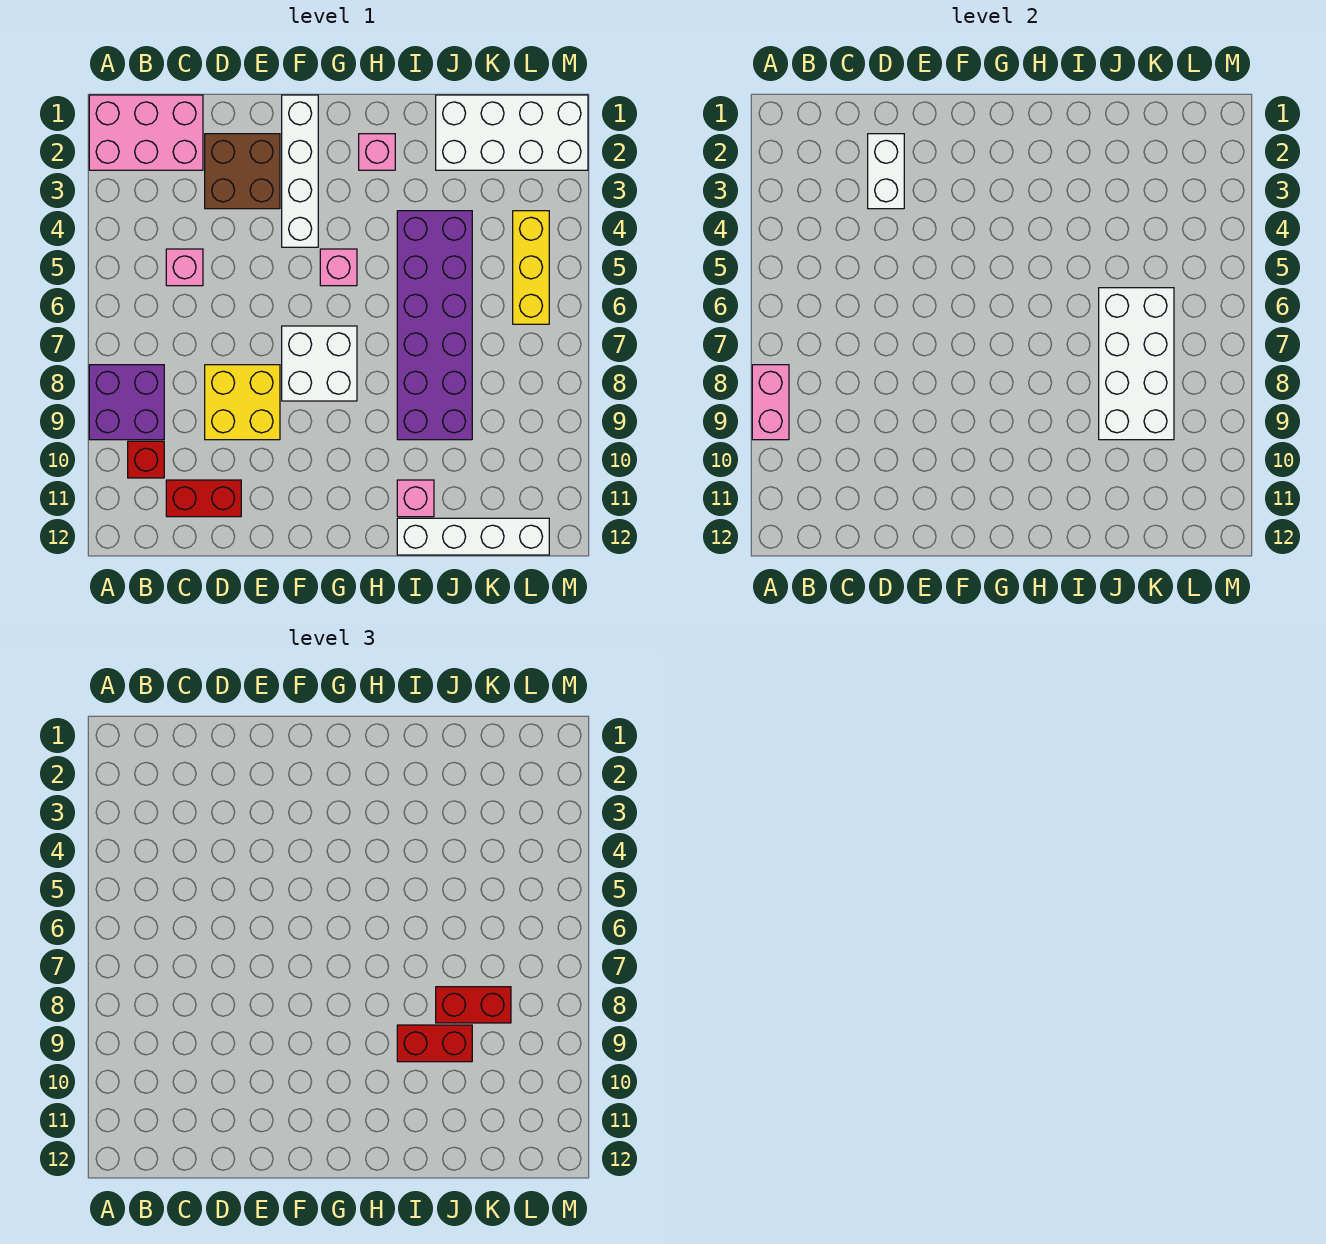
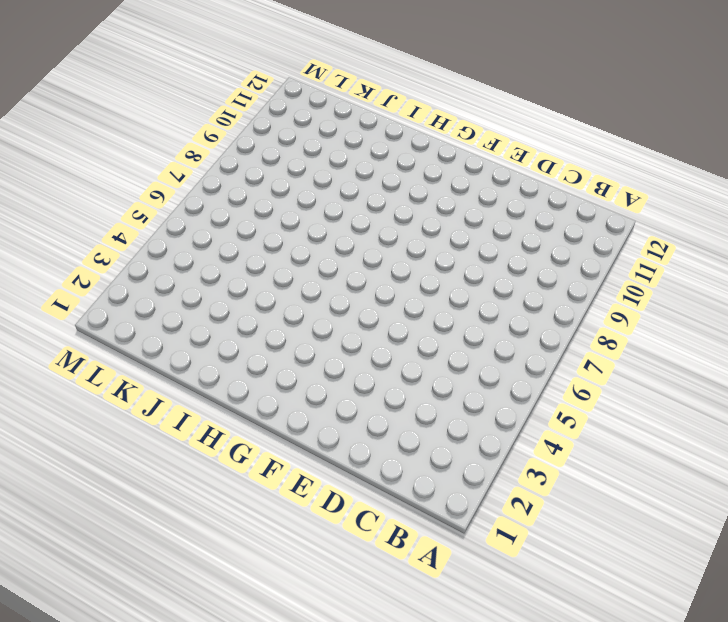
none -> pink brick A1:C2 level 1
none -> purple brick A8:B9 level 1
none -> red brick B10 level 1

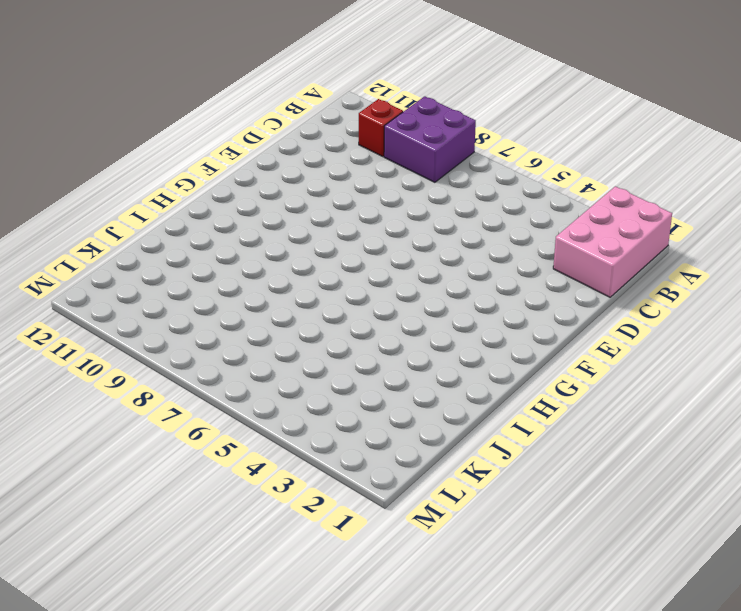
none -> pink brick C5 level 1
none -> red brick C11:D11 level 1
none -> brown brick D2:E3 level 1

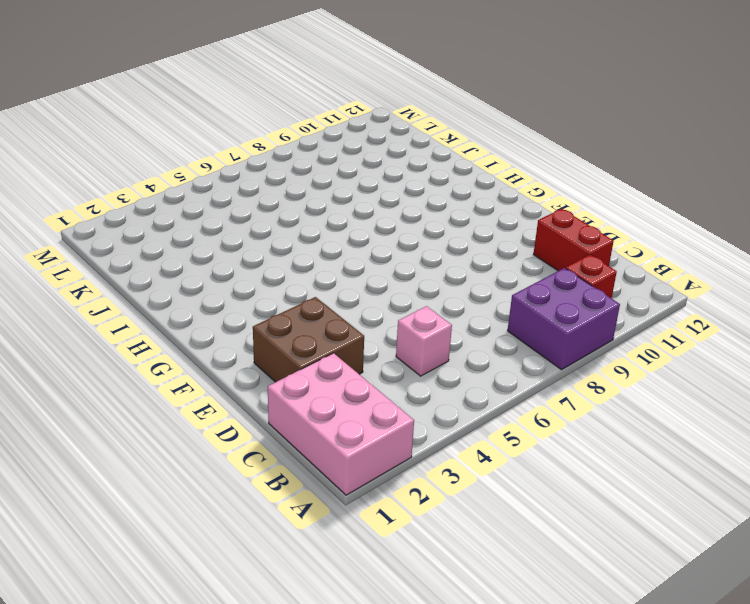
none -> yellow brick D8:E9 level 1
none -> white brick F1:F4 level 1
none -> white brick F7:G8 level 1

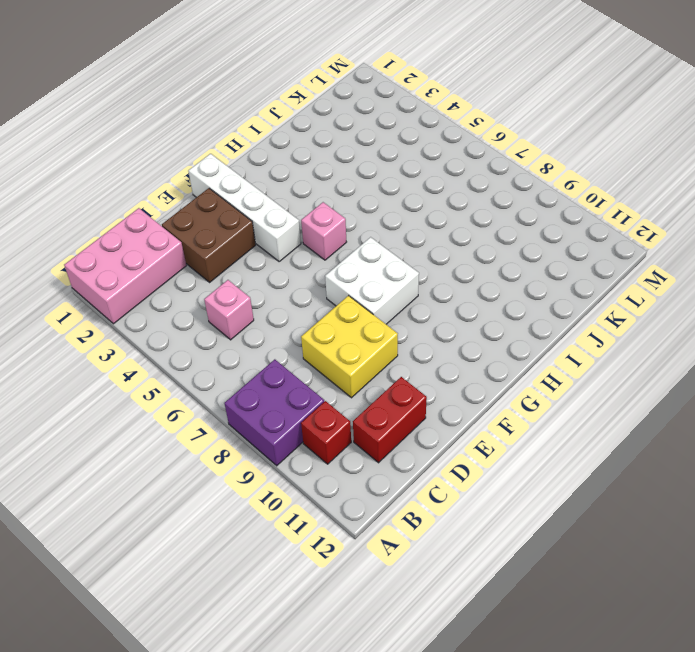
none -> pink brick H2 level 1
none -> purple brick I4:J9 level 1
none -> pink brick I11 level 1

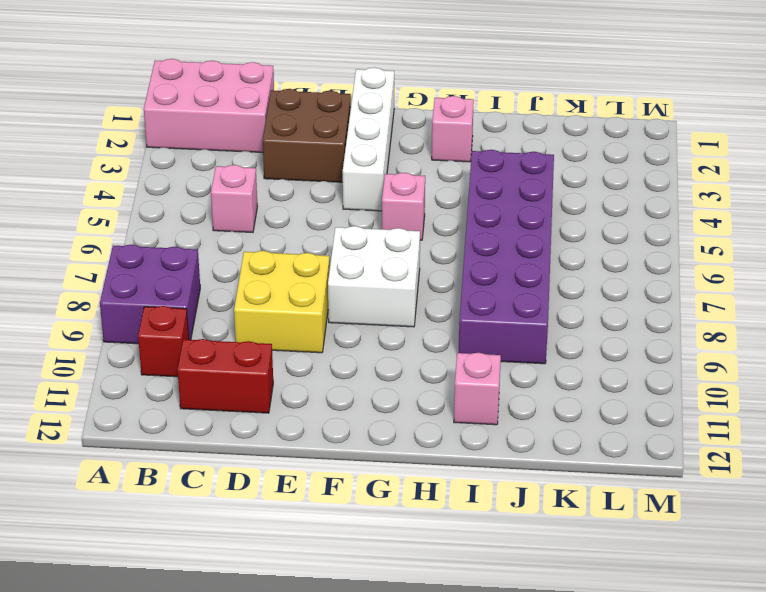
none -> white brick I12:L12 level 1
none -> white brick J1:M2 level 1
none -> yellow brick L4:L6 level 1

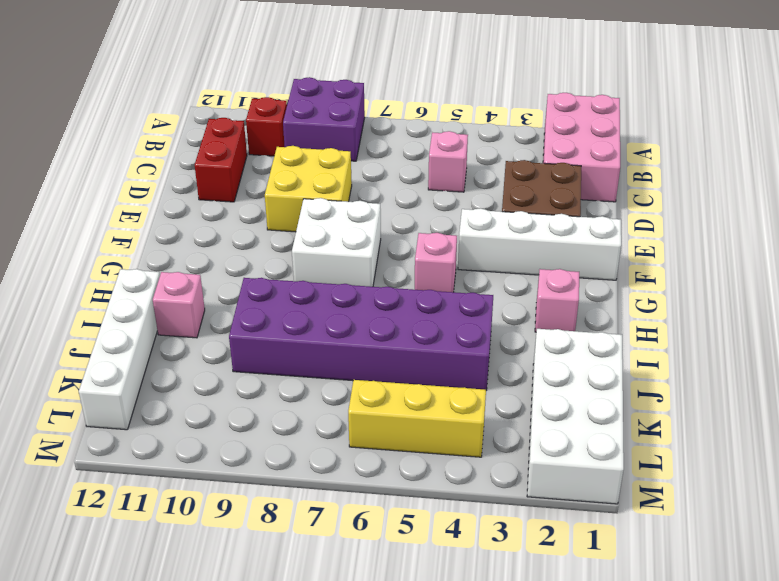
none -> pink brick A8:A9 level 2
none -> white brick D2:D3 level 2
none -> white brick J6:K9 level 2

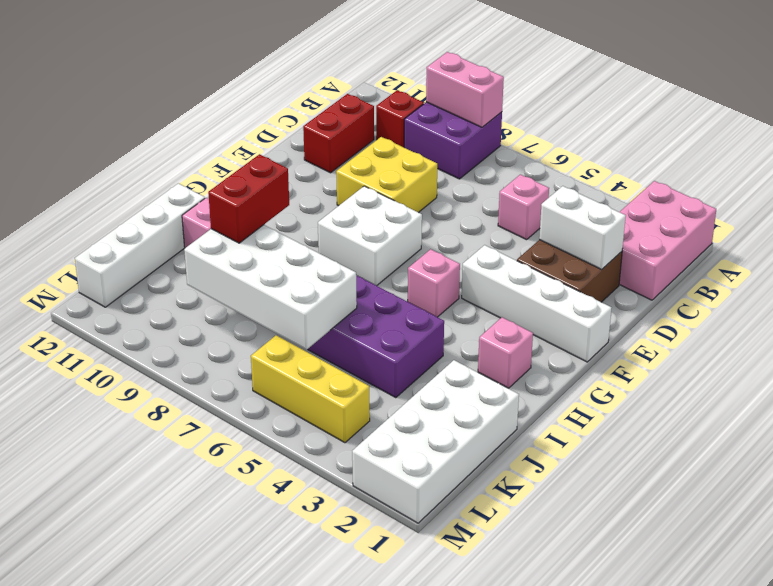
none -> red brick J8:K8 level 3

